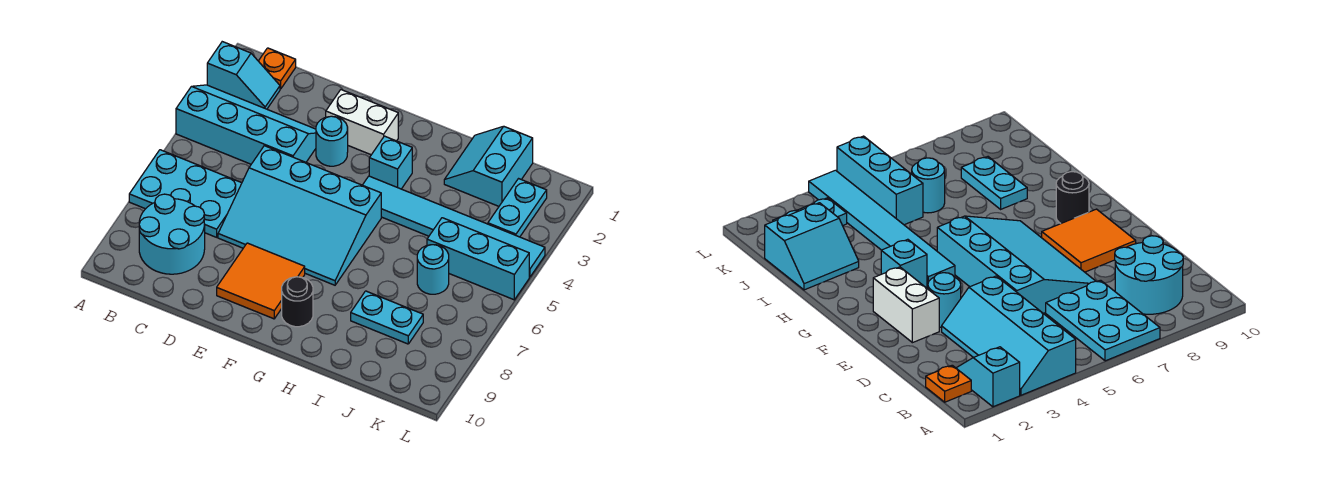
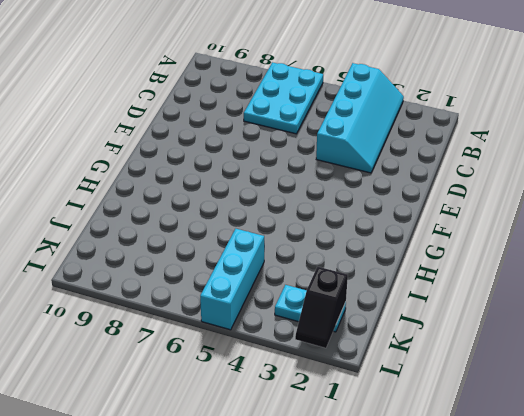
black slope K2:L2 level 2 top K -> none
none -> cyan slope A2:B2 level 1 top A
none -> orange plate B1 level 1
none -> cyan round brick B8:C9 level 1

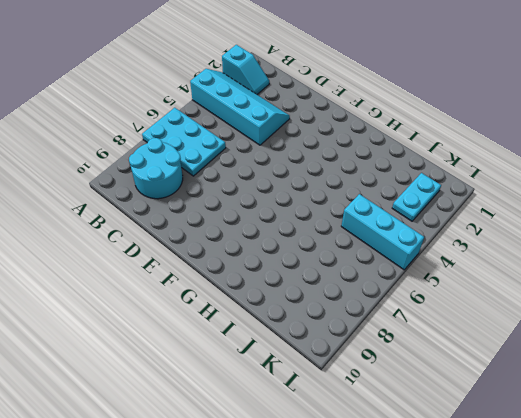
none -> orange plate B1 level 1
none -> cyan slope D5:G7 level 1 top 5
none -> white brick E2:F2 level 1

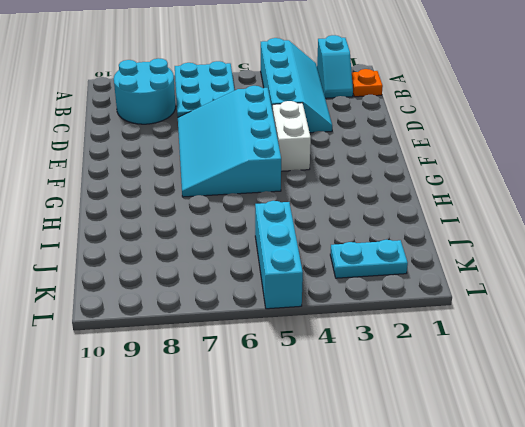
white brick E4:F4 level 1 -> white brick E2:F2 level 1
none -> cyan round brick E3 level 1
none -> orange tile E8:F9 level 1
none -> cyan brick G3 level 1

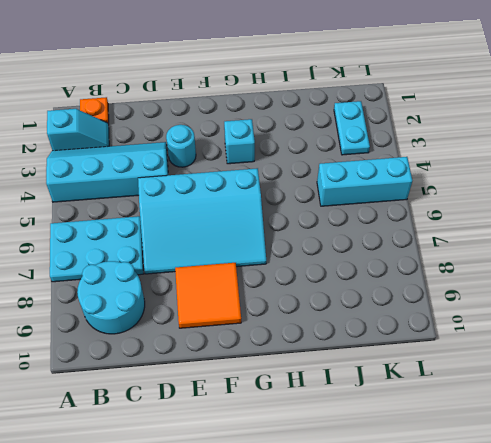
none -> white brick E2:F2 level 1
none -> cyan tile G4:L4 level 1
none -> black round brick G9 level 1

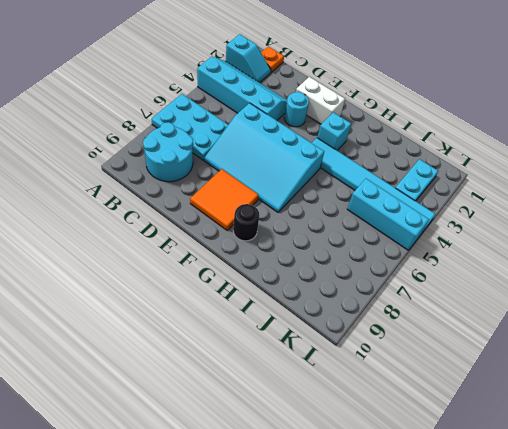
none -> cyan slope I1:J2 level 1 top J
none -> cyan plate I8:J8 level 1
none -> cyan round brick J6 level 1

